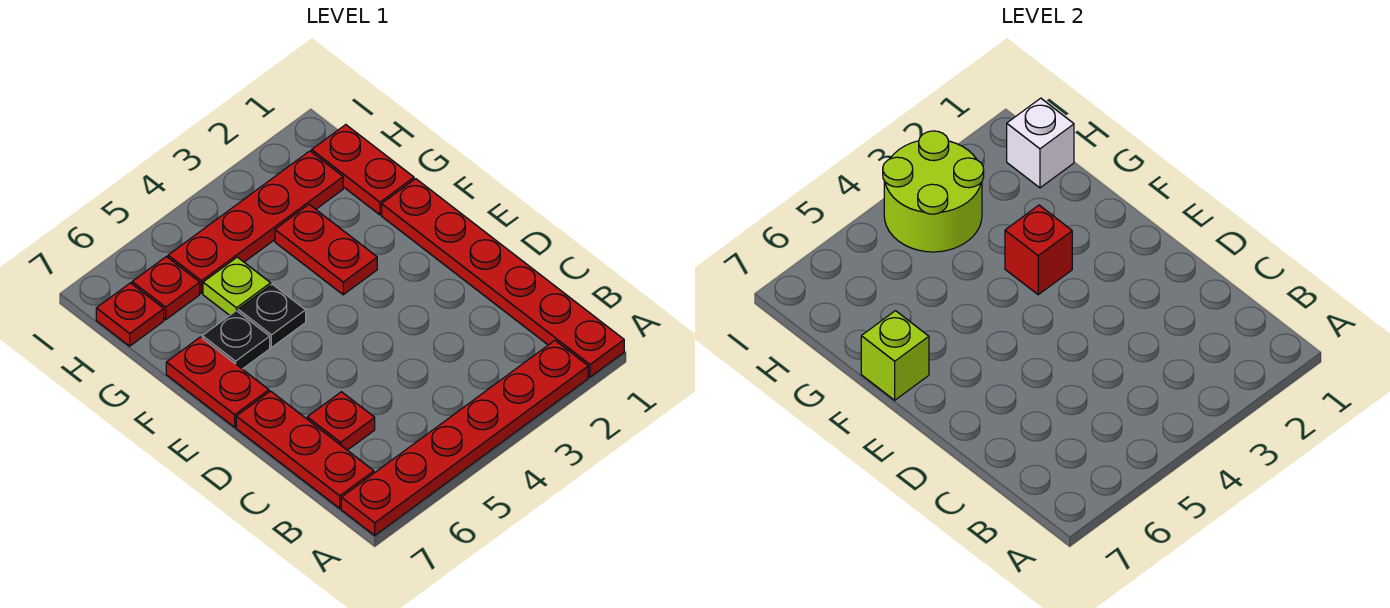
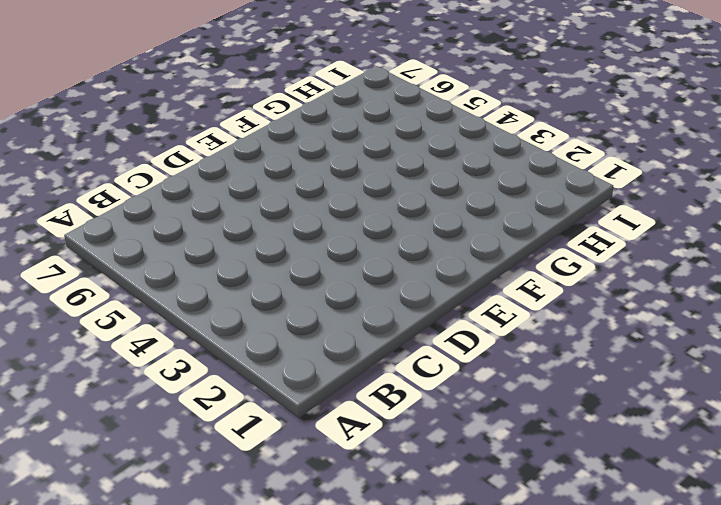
none -> red plate A1:F1 level 1
none -> red plate A2:A7 level 1
none -> red plate B7:D7 level 1

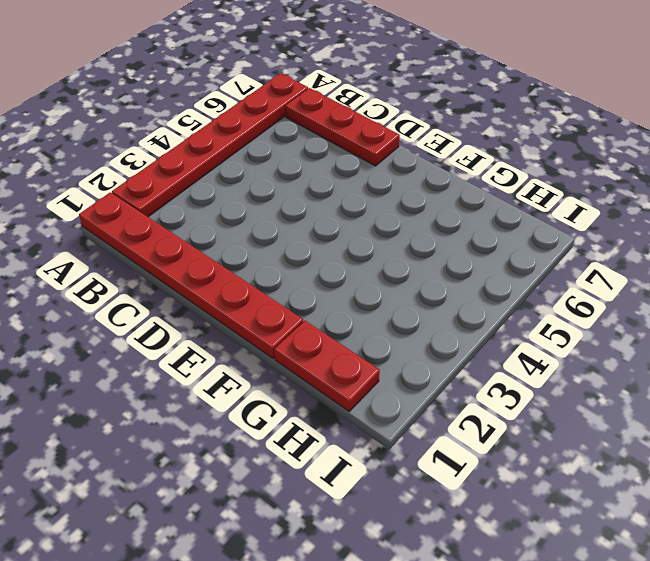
none -> red plate C6 level 1
none -> red plate E7:F7 level 1
none -> red plate F3:G3 level 1

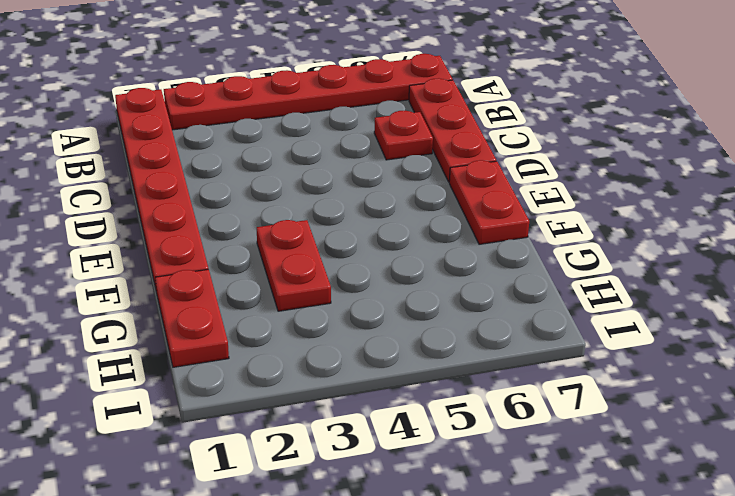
none -> black plate F5 level 1
none -> black plate F6 level 1
none -> lime plate G5 level 1

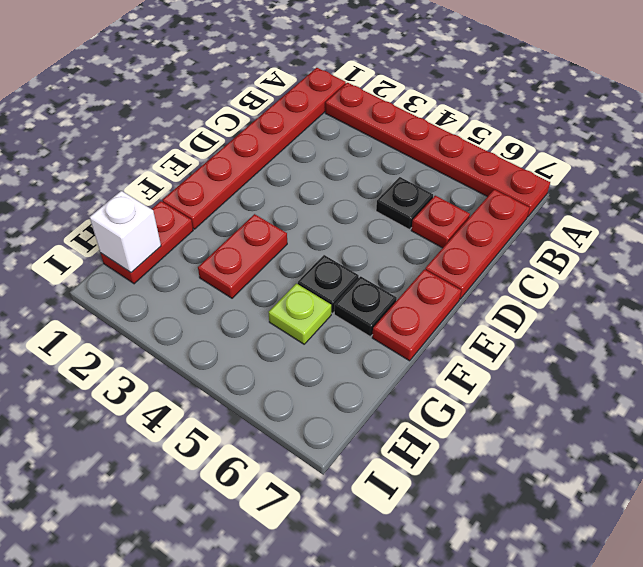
black plate C5 level 1 -> none
none -> red plate H2:H5 level 1
none -> red plate H6 level 1
none -> red plate H7 level 1

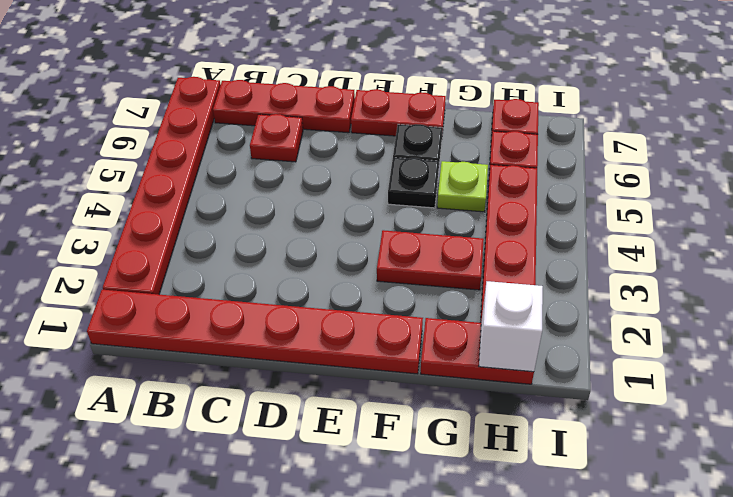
none -> red brick F3 level 2
none -> lime brick F7 level 2
none -> lime round brick H3:I4 level 2

